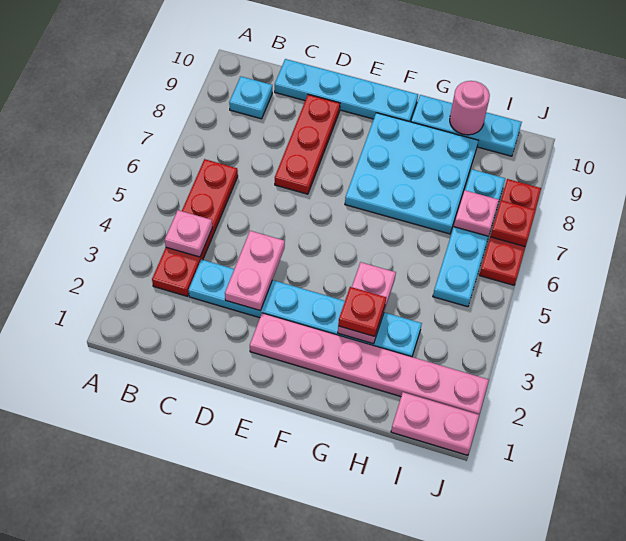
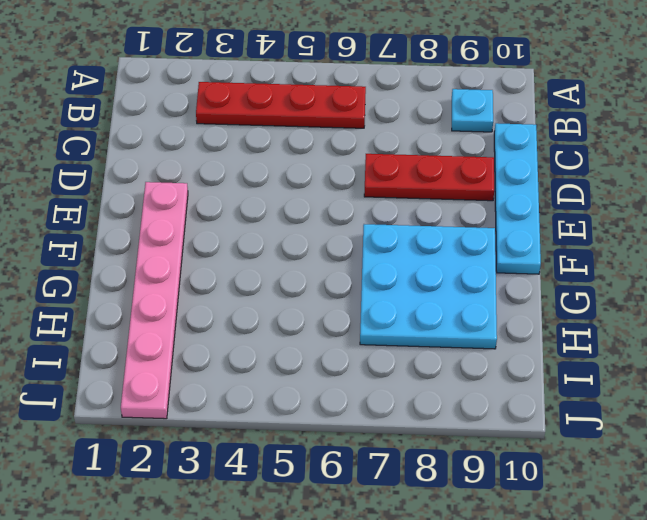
none -> cyan plate C3:H3 level 1
none -> cyan plate G10:I10 level 1
none -> pink plate I1:J1 level 1

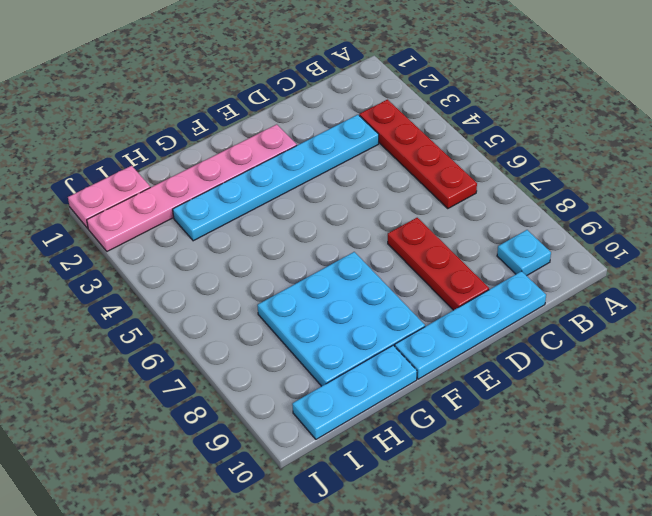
none -> cyan plate I5:I8 level 1
none -> red plate J6:J8 level 1
none -> pink plate B4 level 2

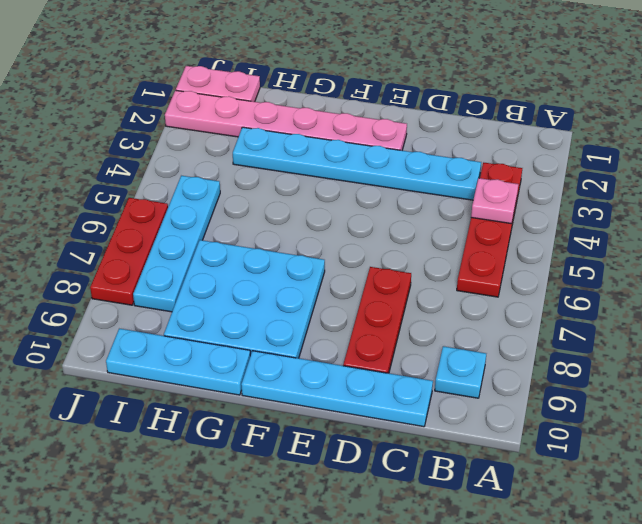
none -> pink plate D3:D4 level 2
none -> pink plate G3:G4 level 2
none -> pink round brick H10 level 2

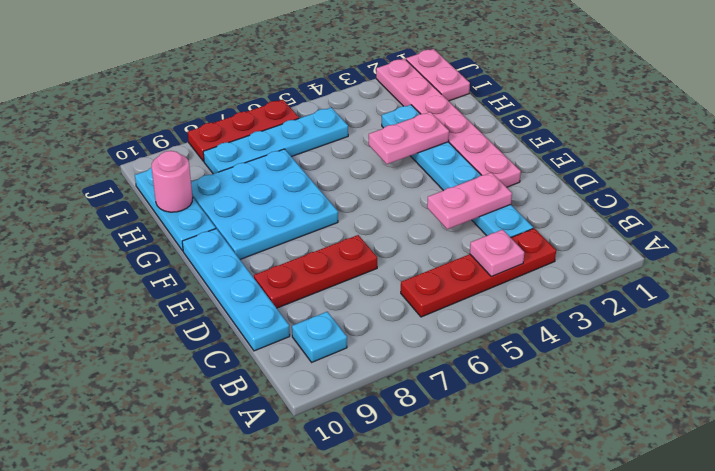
none -> pink plate I7 level 2
none -> red plate J7 level 2
none -> red plate G3 level 3

